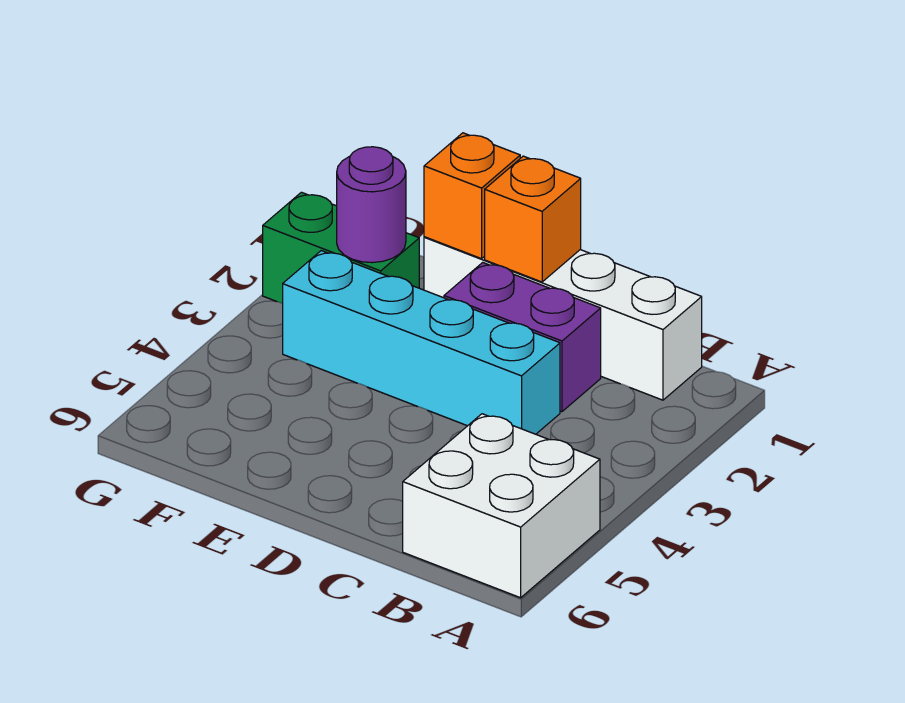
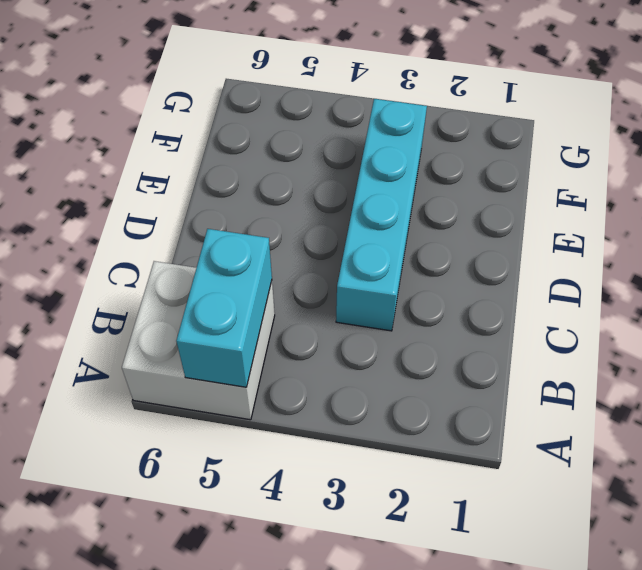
cyan brick A5:B5 level 2 -> none
none -> white brick B1:E1 level 1
none -> purple brick C2:D2 level 1

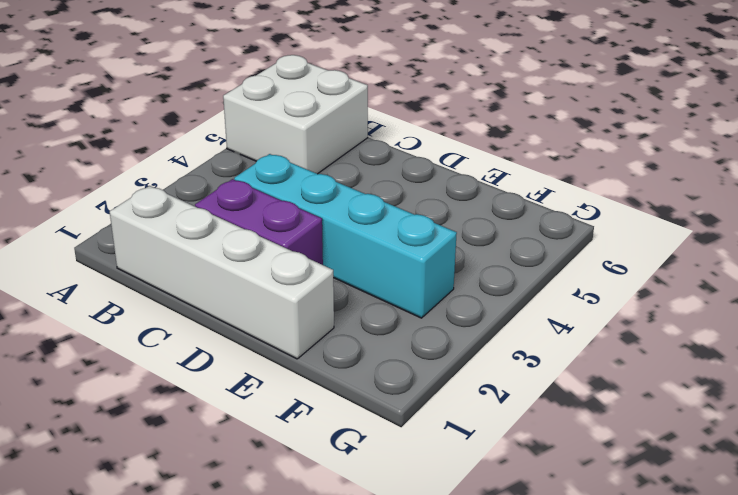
none -> green brick F2:G2 level 1
none -> orange brick D1 level 2

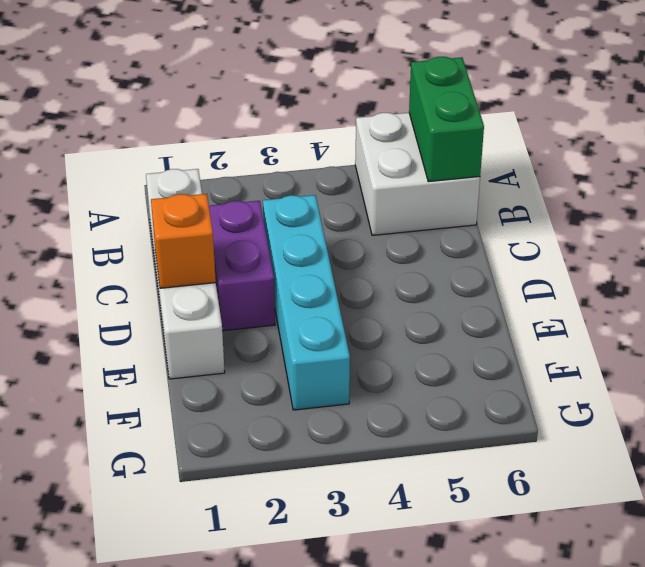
green brick A6:B6 level 2 -> green brick F2:G2 level 1
none -> orange brick E1 level 2
none -> purple round brick F2 level 2

